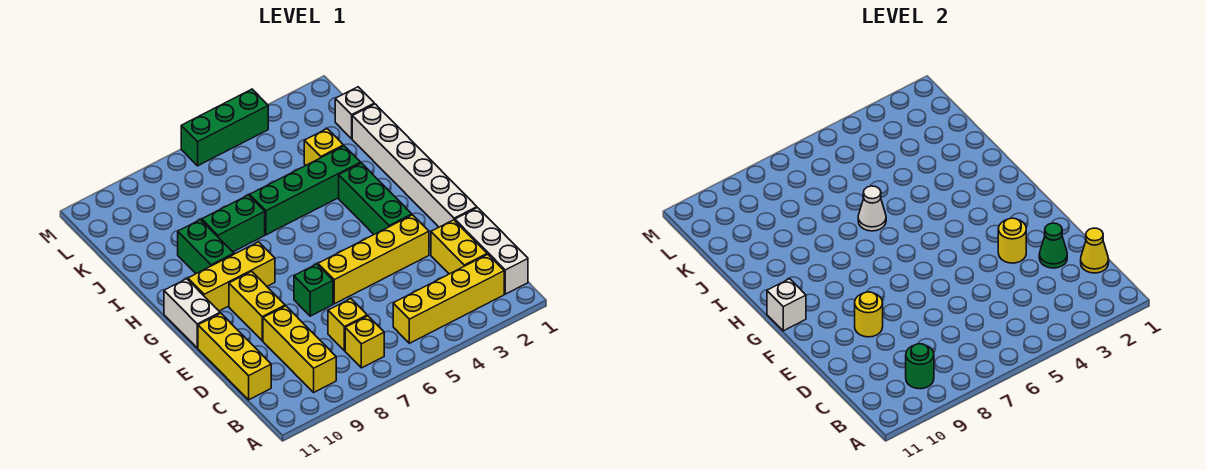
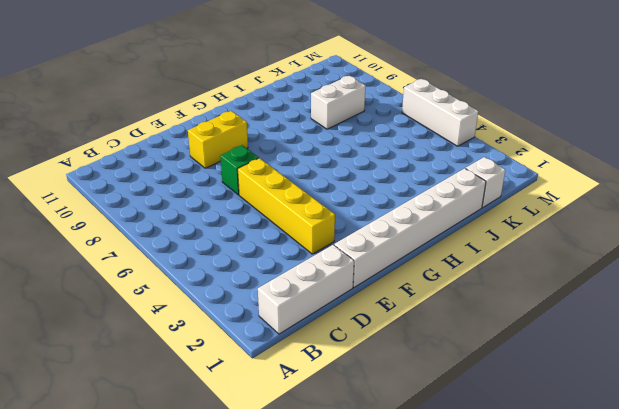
white brick J8:K8 level 1 -> white brick F11:G11 level 1
white brick M4:M6 level 1 -> green brick M4:M6 level 1
none -> yellow brick B2:B5 level 1
none -> yellow brick B7 level 1
none -> yellow brick B9:D9 level 1

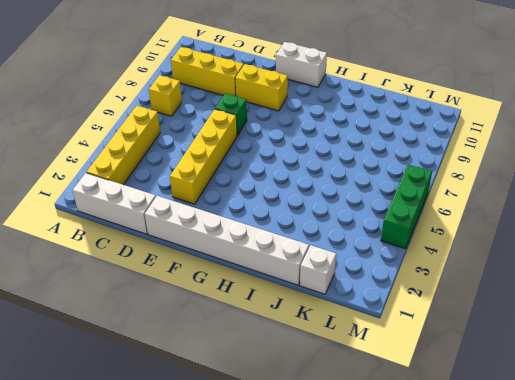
none -> yellow brick C2:D2 level 1
none -> yellow brick C7 level 1
none -> yellow brick C11:E11 level 1

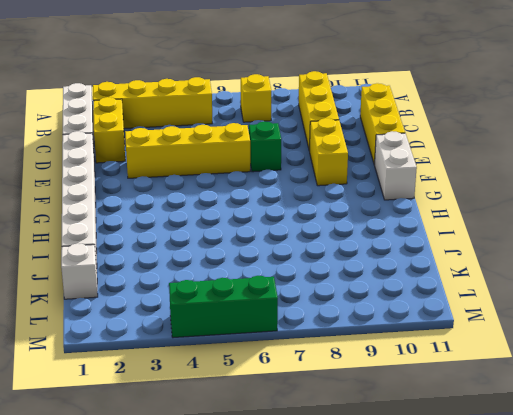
none -> yellow brick C7 level 1
none -> green brick F3:H3 level 1
none -> yellow brick G8:G10 level 1

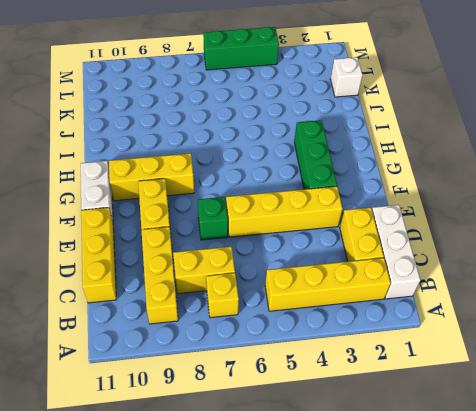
yellow brick C7:C8 level 1 -> yellow brick C7 level 1
none -> white brick E1:J1 level 1
none -> green brick H9:I9 level 1
none -> green brick I3:I6 level 1

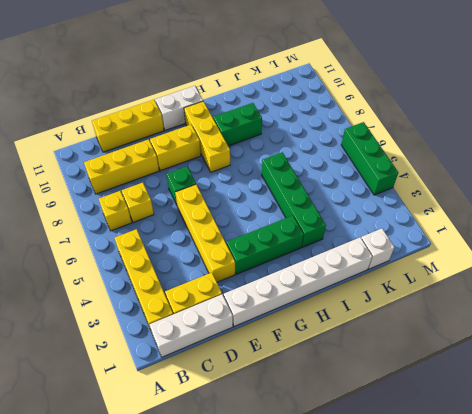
none -> green brick I7:I8 level 1
none -> yellow brick J3 level 1
none -> green round brick B9 level 2

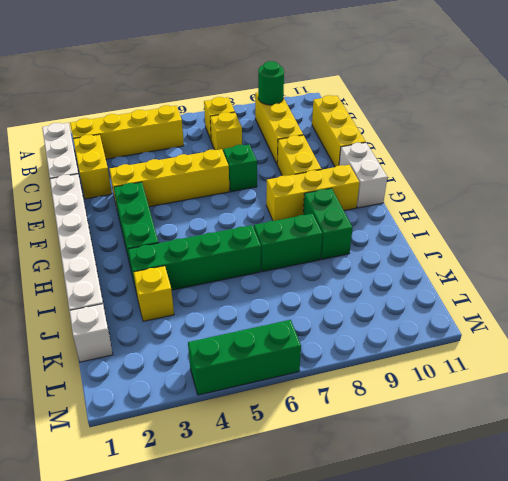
none -> yellow cone C1 level 2
none -> green cone D2 level 2
none -> yellow round brick E3 level 2

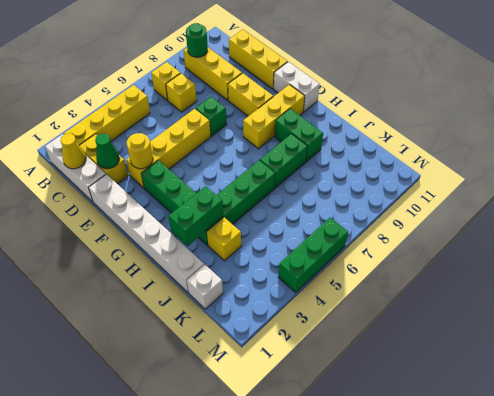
green brick I2:I3 level 2 -> none
none -> yellow round brick E9 level 2
none -> white brick G11 level 2
none -> white cone I6 level 2

